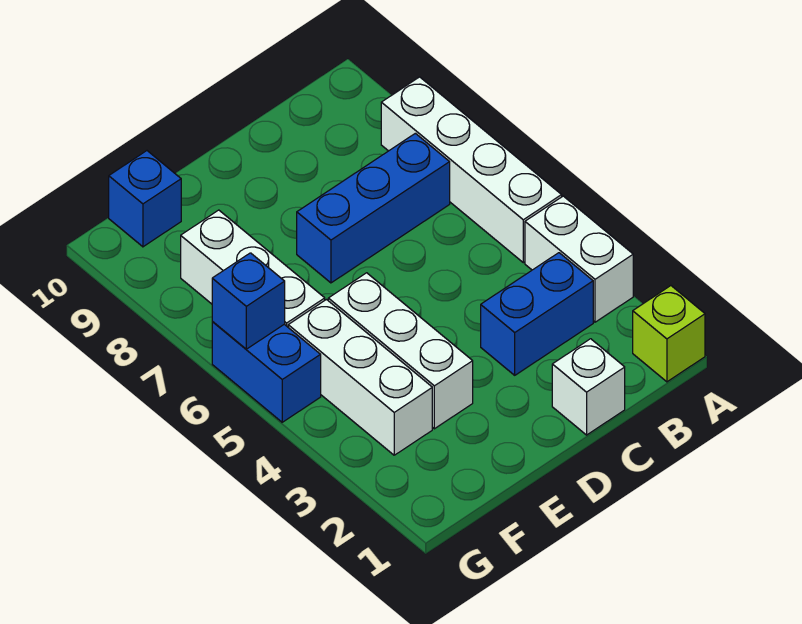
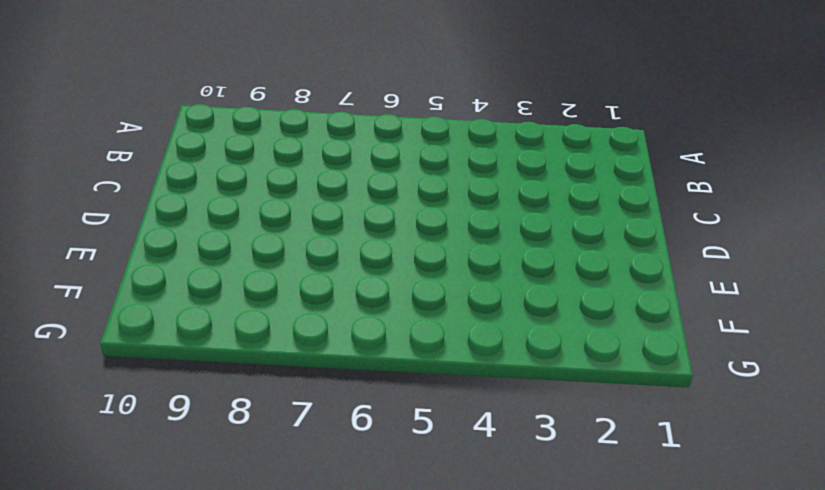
none -> lime brick A1 level 1
none -> white brick A3:A4 level 1
none -> white brick A5:A8 level 1

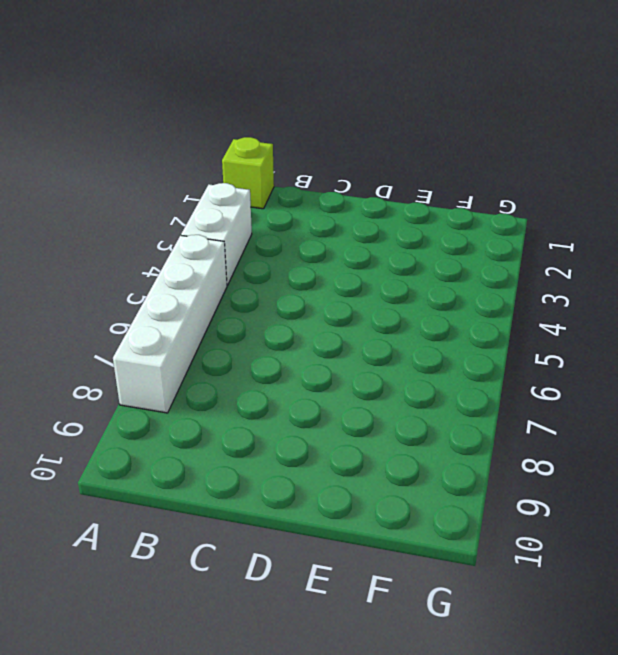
none -> blue brick B3:C3 level 1
none -> blue brick B7:D7 level 1
none -> white brick C1 level 1

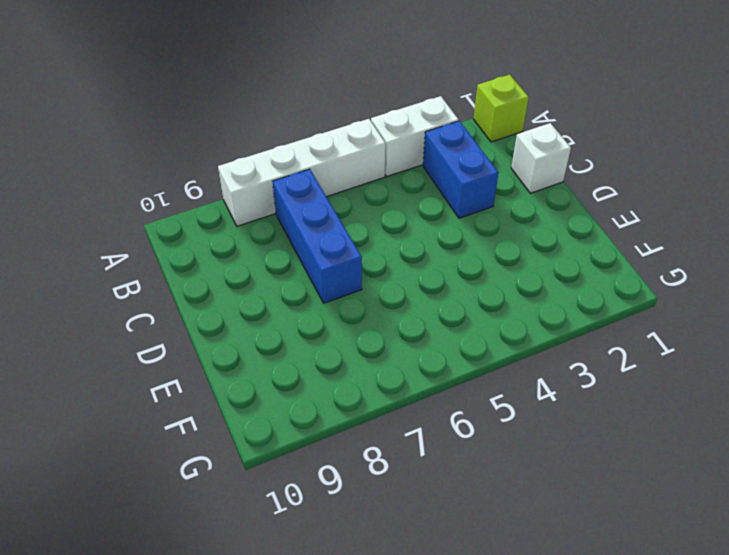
none -> white brick E3:E5 level 1
none -> white brick F3:F5 level 1
none -> white brick F6:F8 level 1

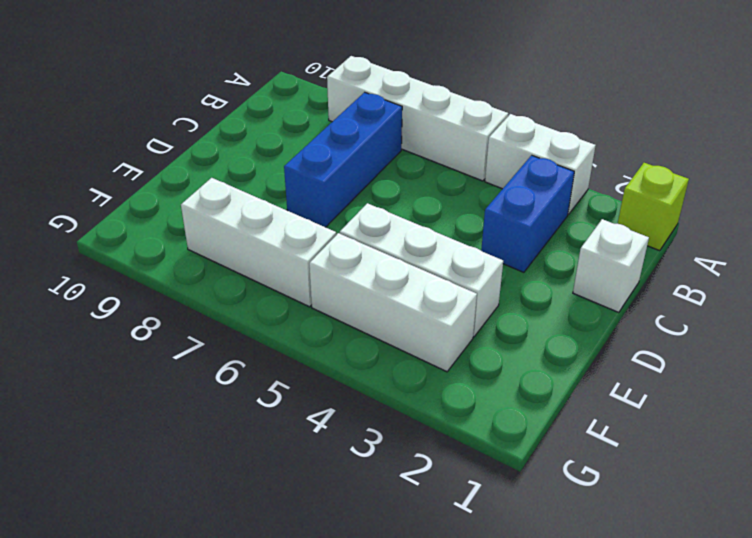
none -> blue brick F10 level 1
none -> blue brick G5:G6 level 1
none -> blue brick G6 level 2

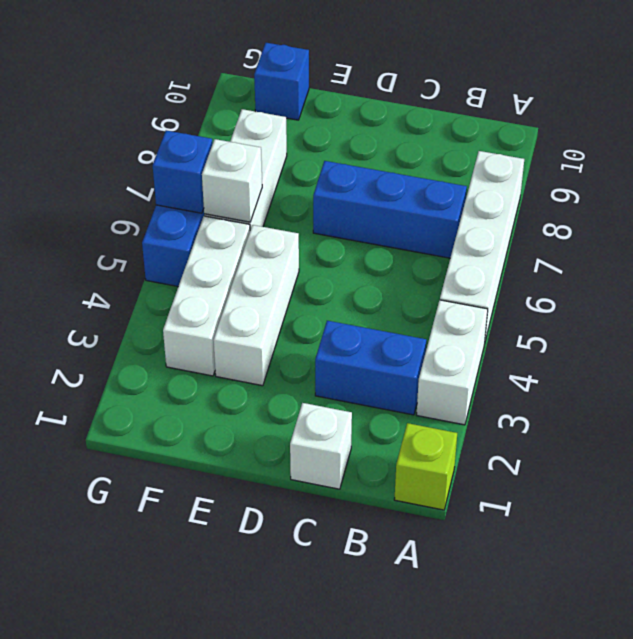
white brick F6 level 2 -> none

